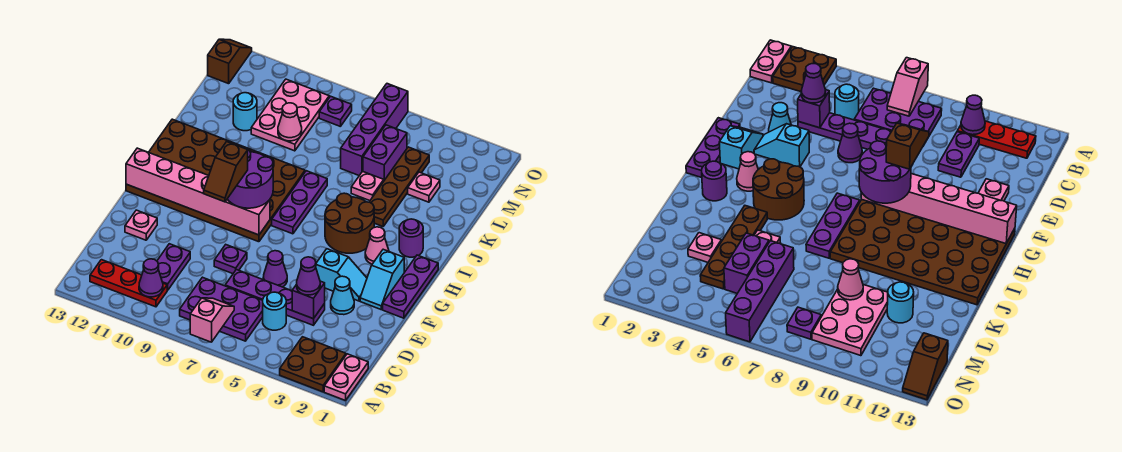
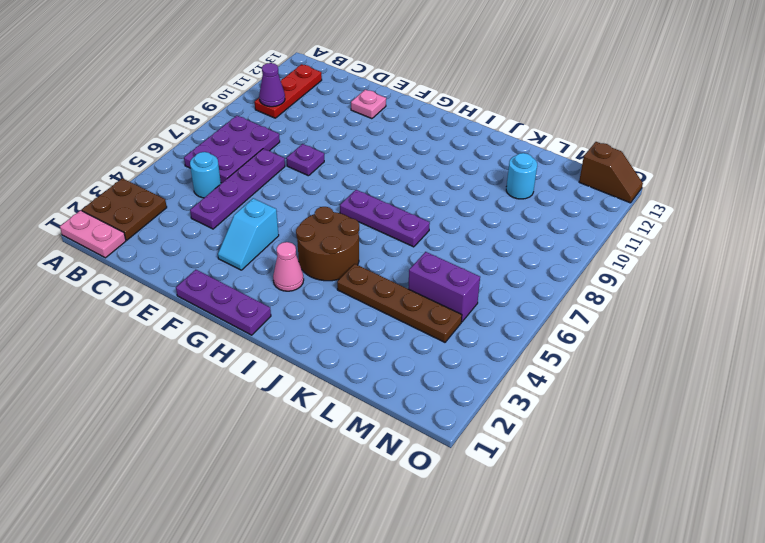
none -> purple plate C10:D10 level 1
none -> cyan cone E3 level 1
none -> purple cone E6 level 1
none -> cyan slope F2:G2 level 1 top G

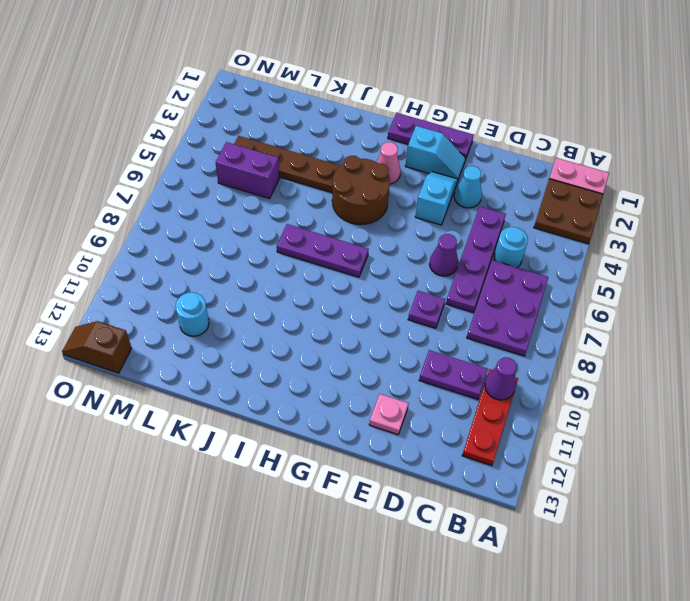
none -> brown plate G8:J13 level 1
none -> purple round brick I2 level 1
none -> pink plate K5 level 1
none -> pink plate L3 level 1

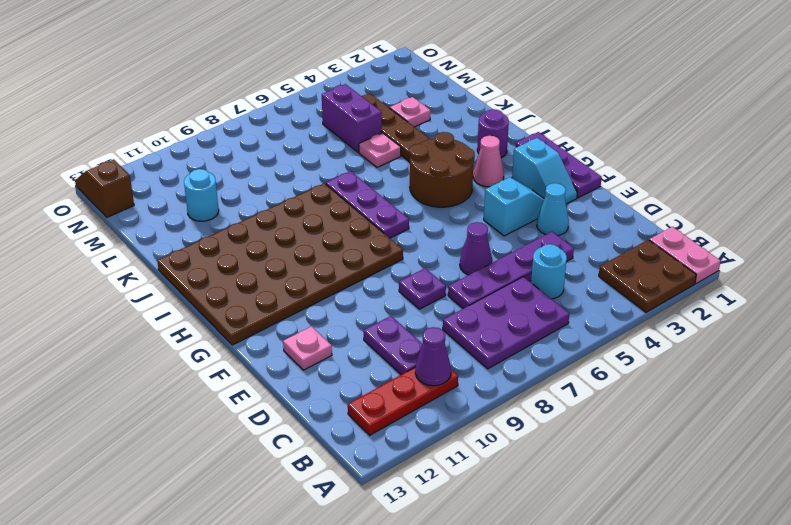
none -> purple brick L6:O6 level 1
none -> pink plate L9:N10 level 1
none -> purple plate N8 level 1
none -> pink slope A7:B7 level 2 top A

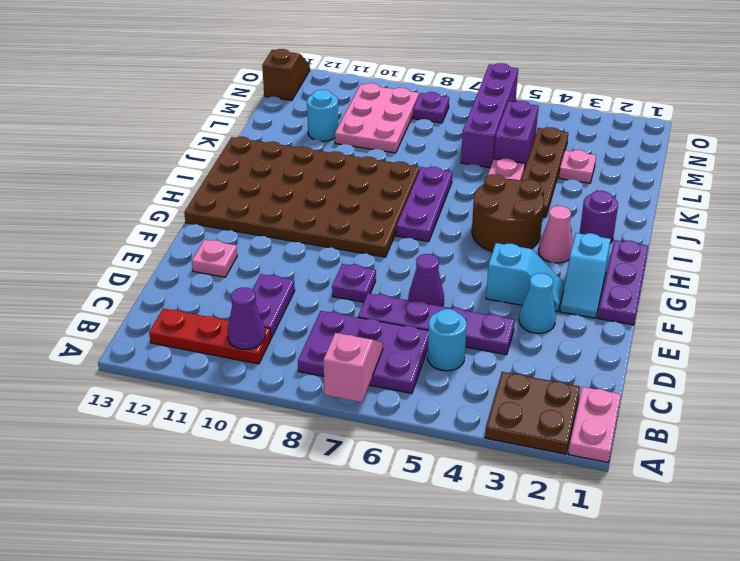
none -> purple brick D4 level 2
none -> pink brick G8:G13 level 2
none -> pink cone L9 level 2
none -> purple cone D4 level 3

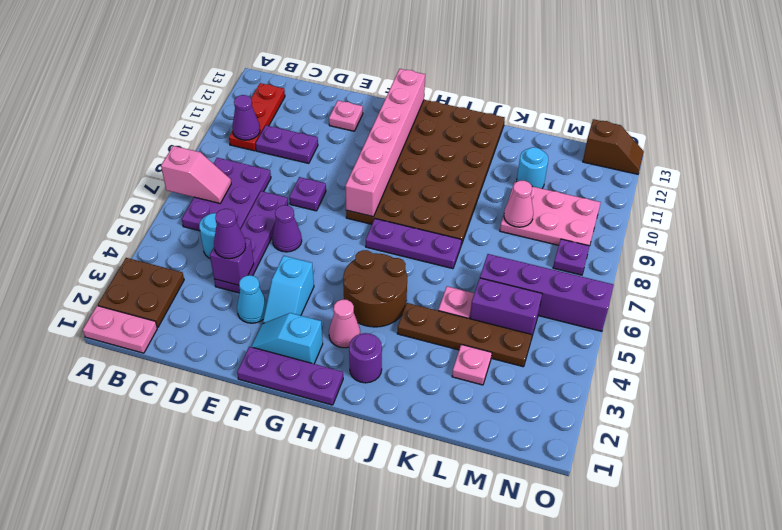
none -> purple round brick G8:H9 level 3
none -> brown slope F9:G9 level 4 top G

